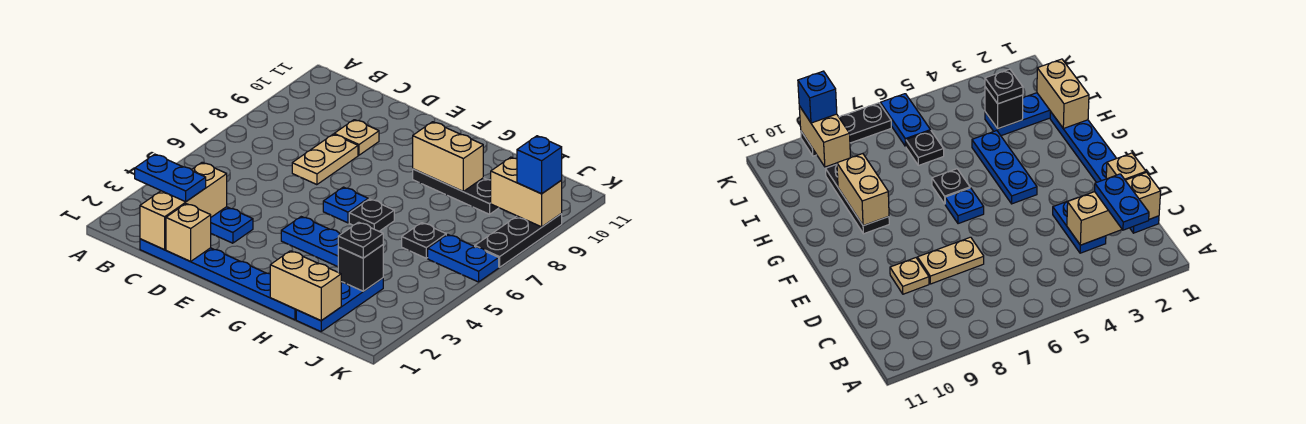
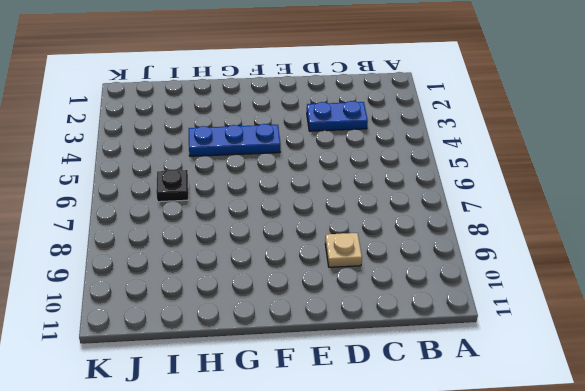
none -> blue plate C1:H1 level 1
none -> tan plate D7:D8 level 1
none -> blue plate F6 level 1

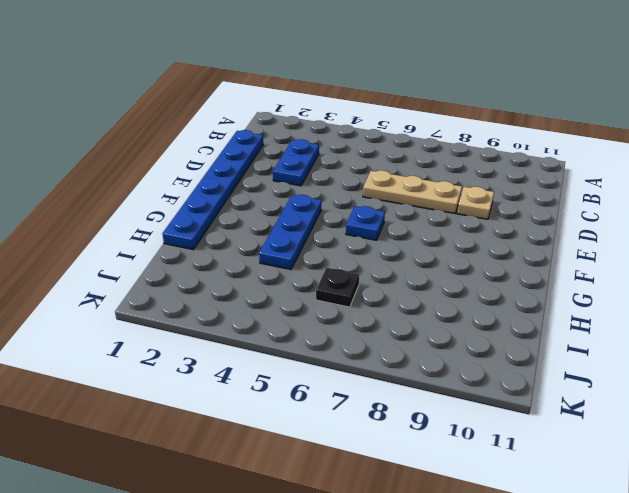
tan plate D6:D8 level 1 -> tan plate D7:D8 level 1
none -> black plate G6 level 1
none -> black plate G9:I9 level 1
none -> blue plate I1:I3 level 1

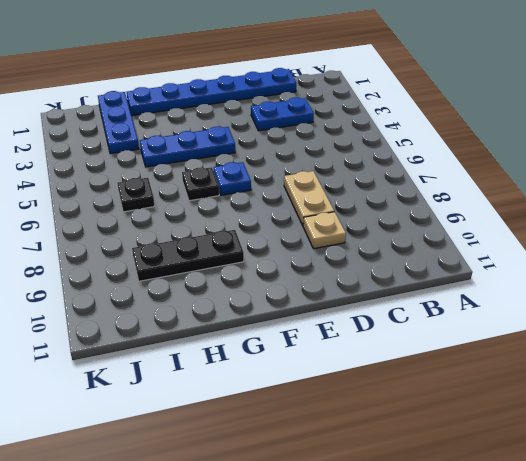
none -> blue plate J6:K6 level 1
none -> black plate K7:K9 level 1
none -> tan brick C1:C3 level 2

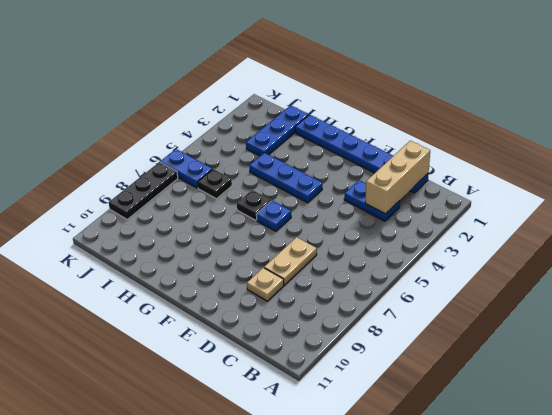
none -> black plate G9:I9 level 1
none -> tan brick D1 level 2
none -> tan brick G9:H9 level 2

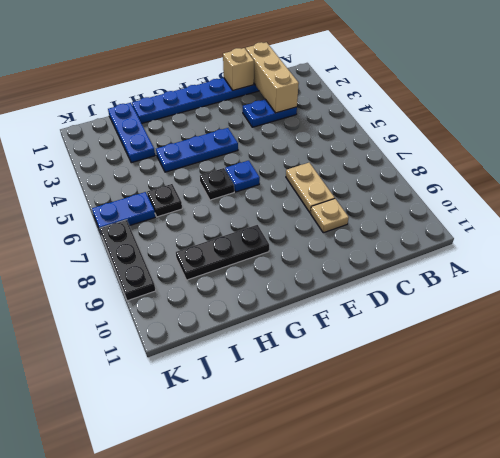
none -> tan brick G9:H9 level 2
none -> tan brick H1:I1 level 2
none -> black brick I3 level 2

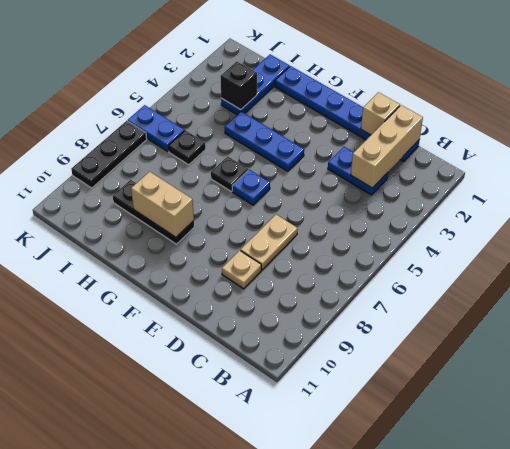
none -> tan brick H1:I1 level 2
none -> tan brick J9:K9 level 2
none -> blue plate B2:C2 level 3

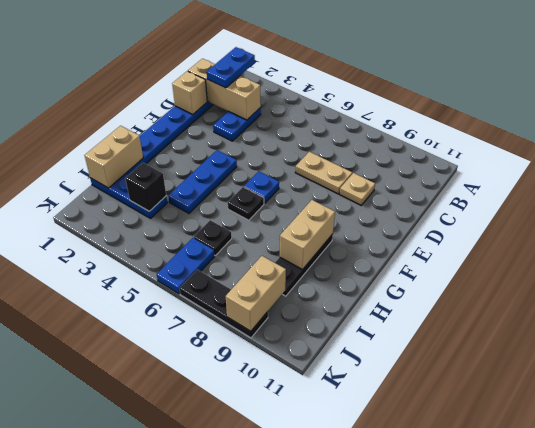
none -> black plate I3 level 3
none -> blue brick K9 level 3

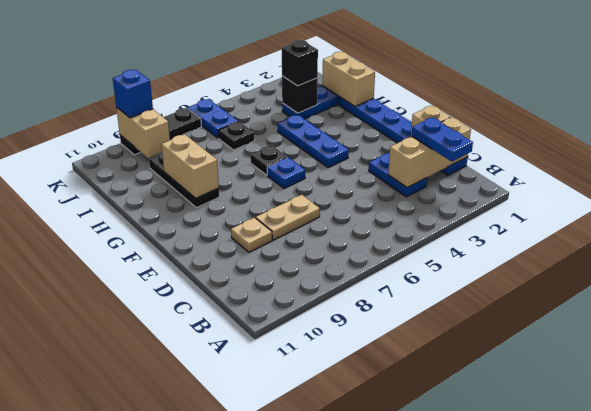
black brick I3 level 3 -> black plate I3 level 3

